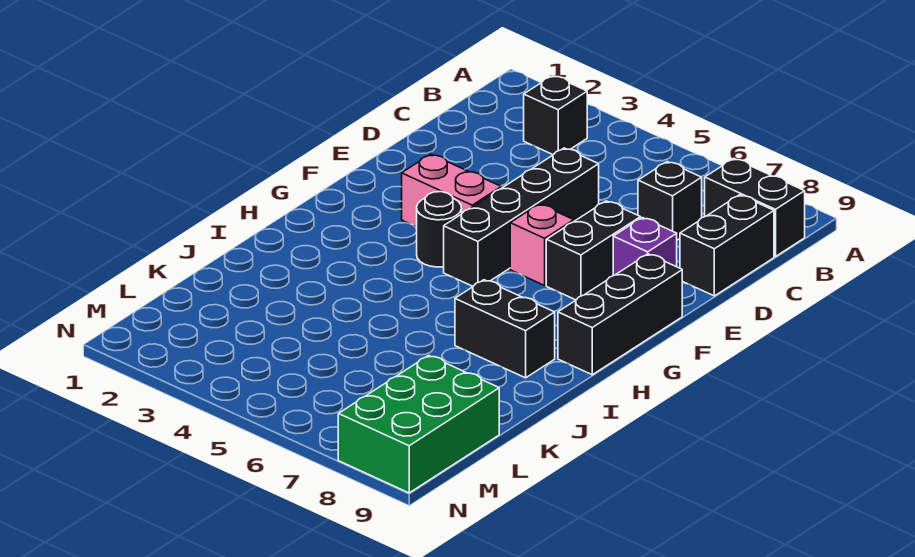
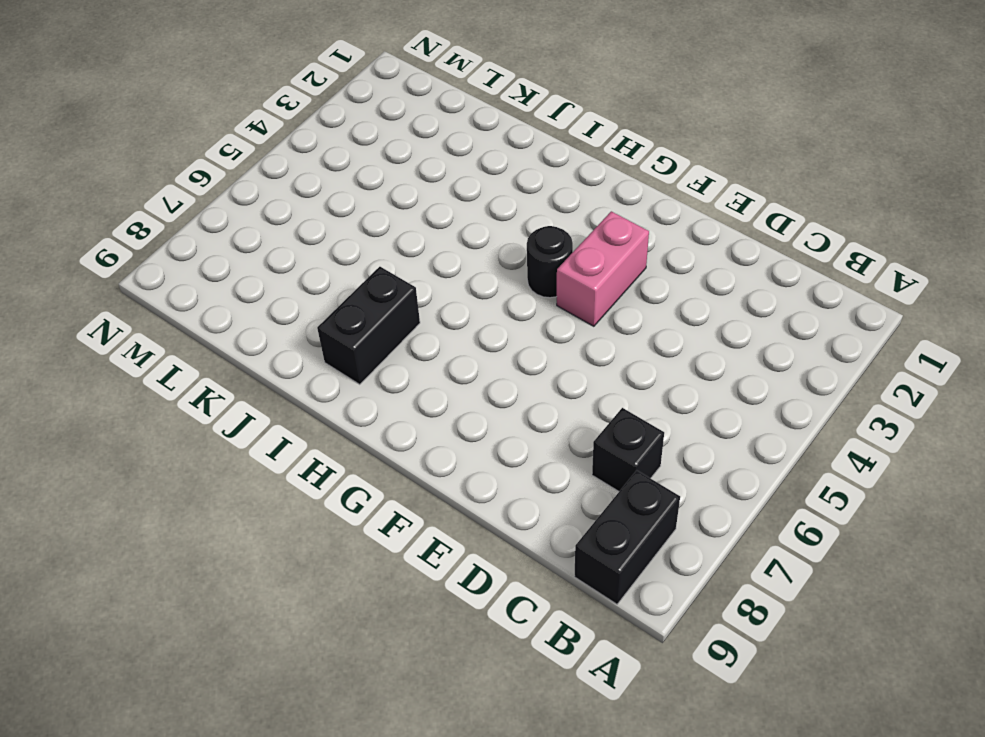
none -> black brick B3 level 1
none -> black brick C9:D9 level 1
none -> black brick D5:G5 level 1

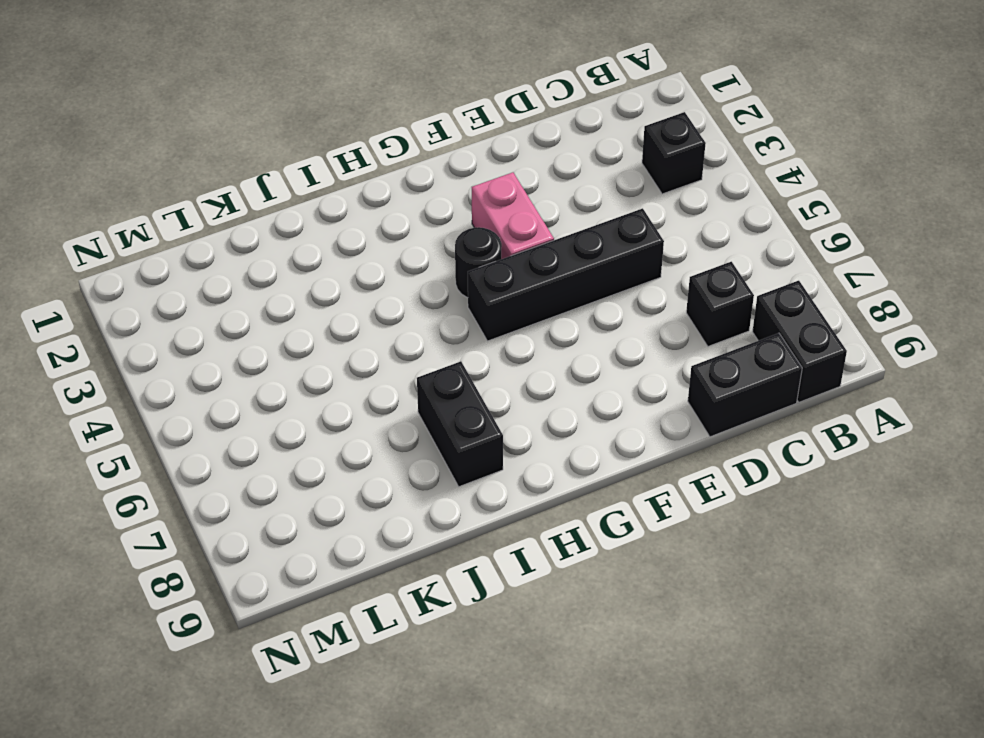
none -> black brick E7:F7 level 1
none -> purple brick E8 level 1
none -> pink brick F6 level 1

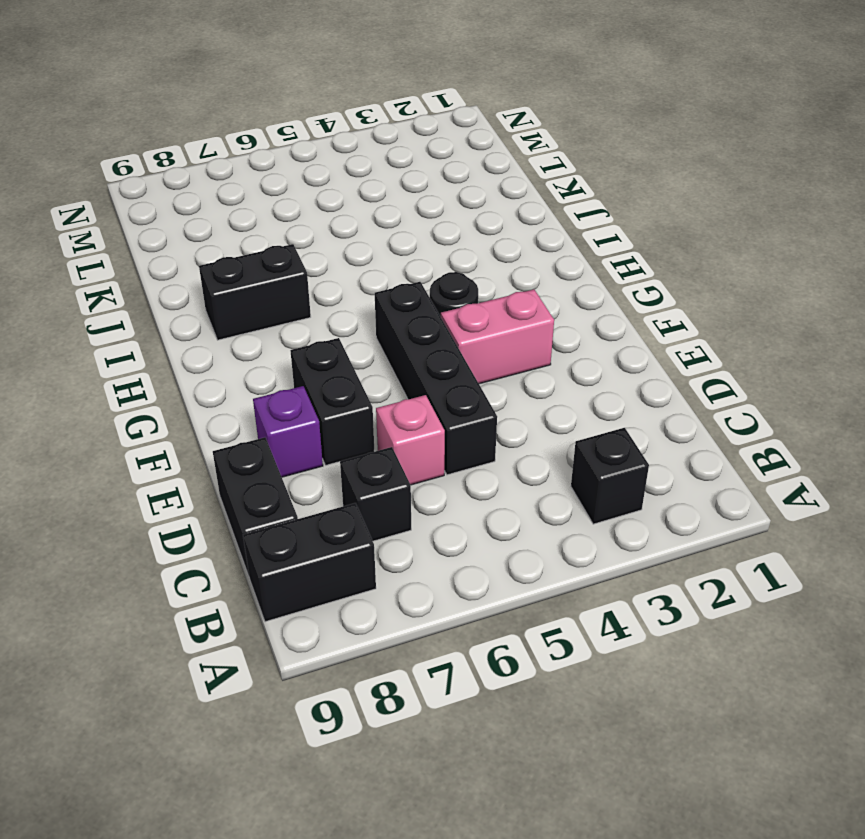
pink brick D6 level 1 -> pink brick F6 level 1
none -> black brick F9:H9 level 1
none -> green brick L8:N9 level 1

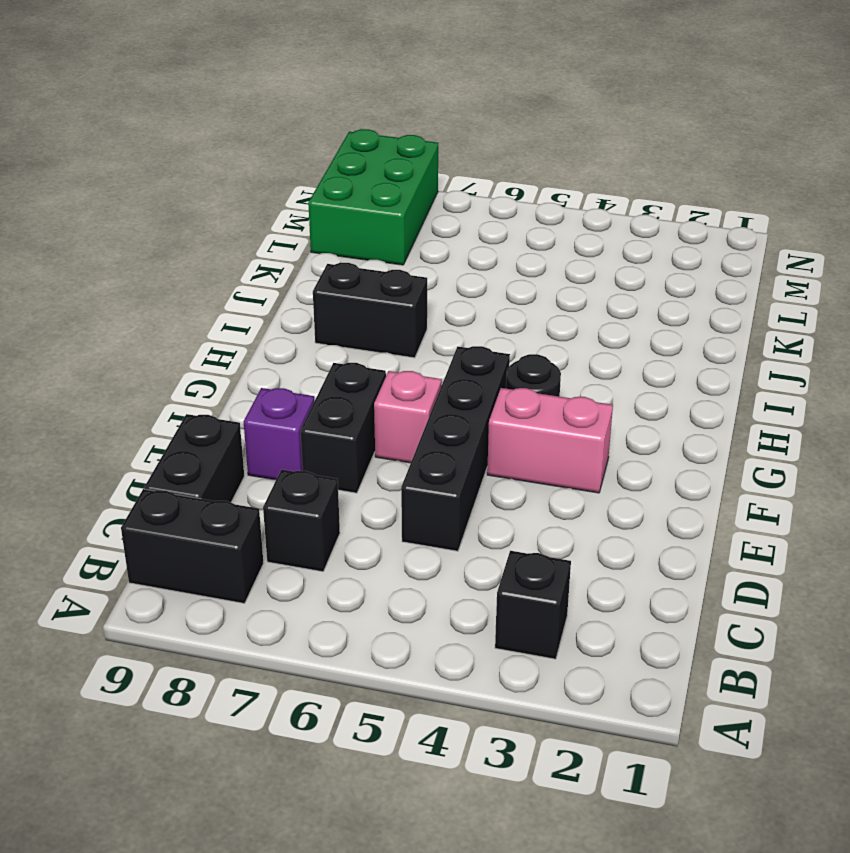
none -> black brick F9:H9 level 1

